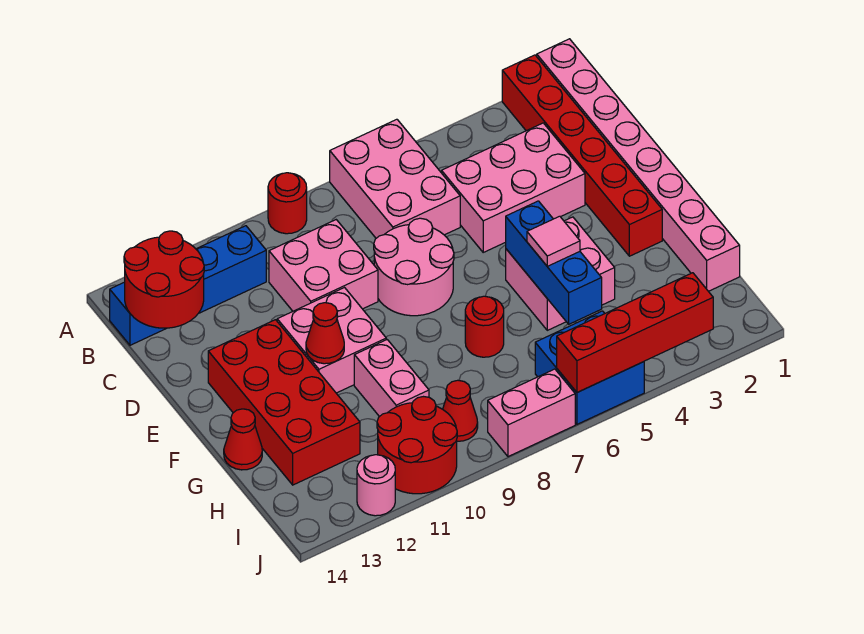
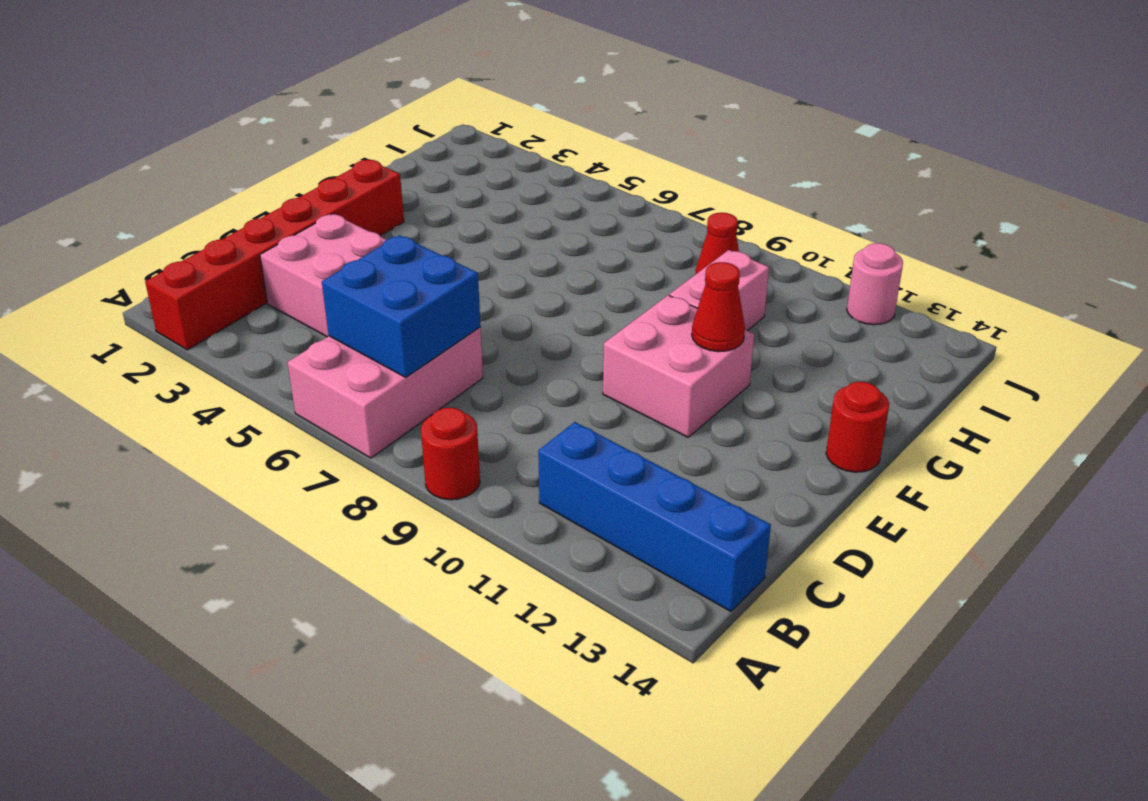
blue brick B6:C7 level 2 -> blue brick I5:J6 level 1
red round brick F14 level 1 -> red round brick G7 level 1
none -> pink brick A1:H1 level 1
none -> pink brick C9:D10 level 1
none -> pink round brick D7:E8 level 1

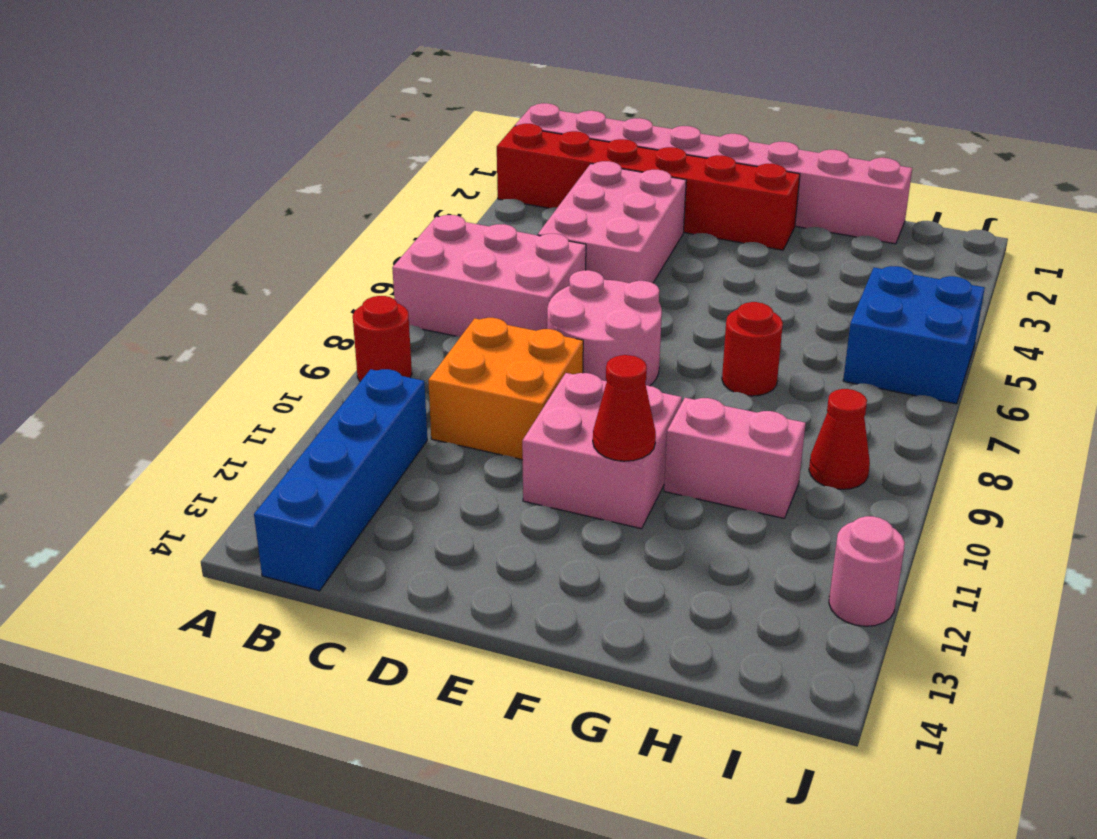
orange brick C9:D10 level 1 -> pink brick C9:D10 level 1
none -> red brick E12:H13 level 1
none -> pink brick F4:G5 level 1
none -> red cone G14 level 1

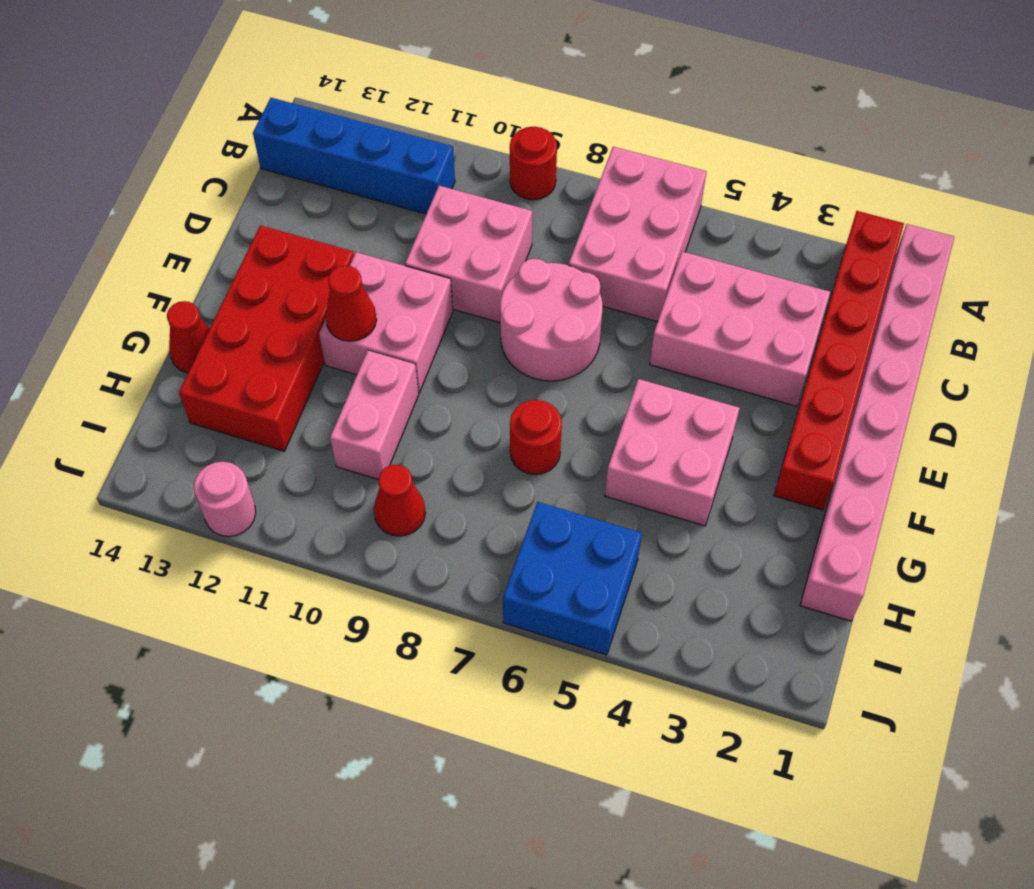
none -> red round brick I10:J11 level 1
none -> pink brick J7:J8 level 1
none -> red round brick B13:C14 level 2

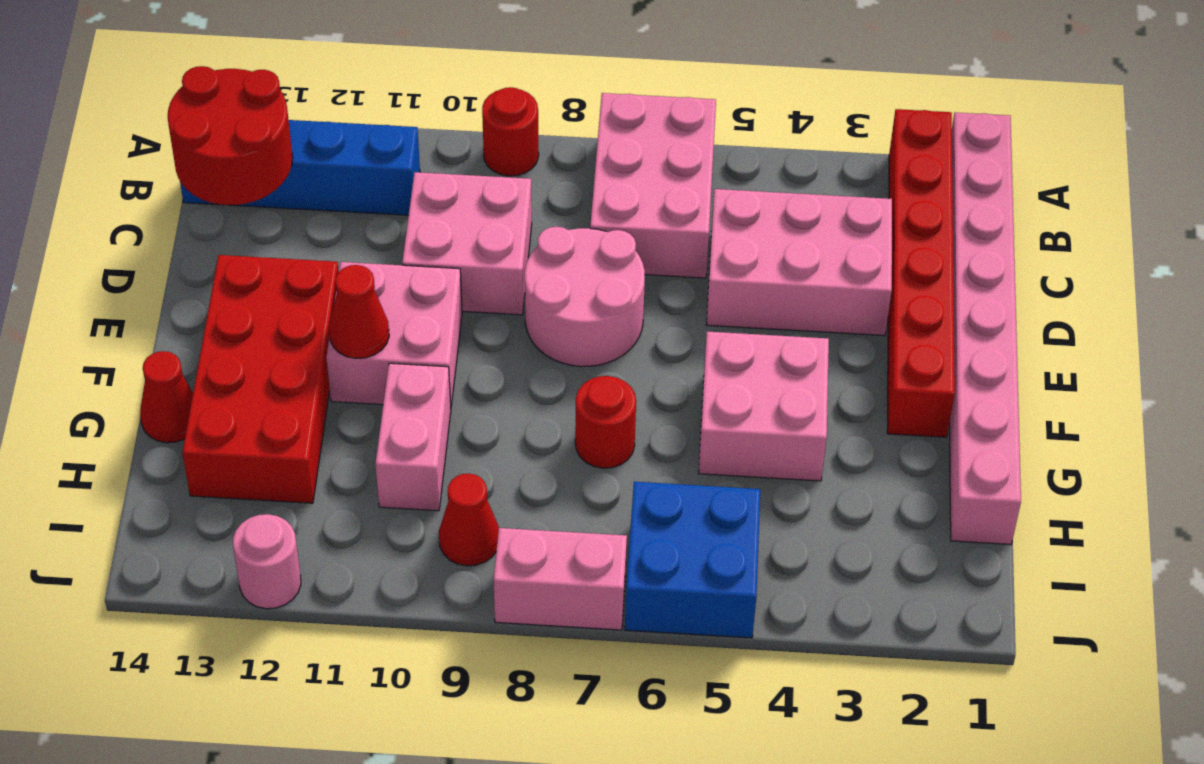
none -> red round brick I10:J11 level 1
none -> blue brick F5:H5 level 2
none -> red brick J3:J6 level 2

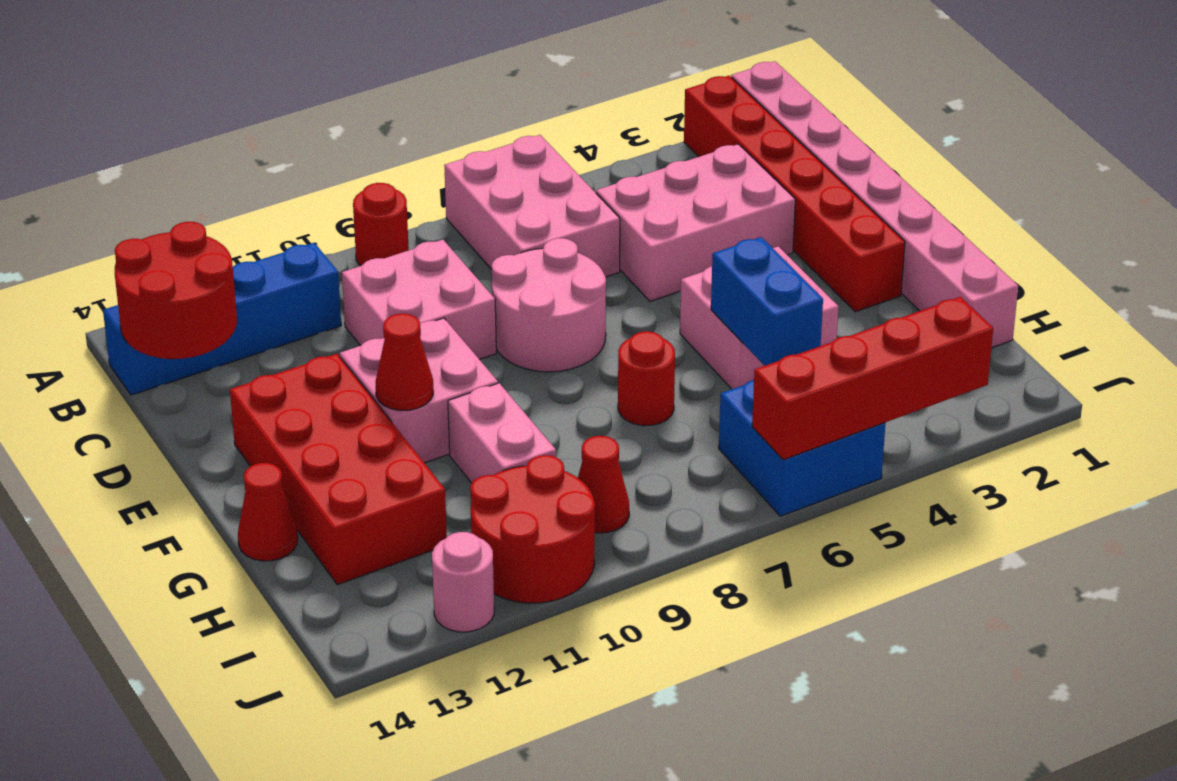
blue brick G5:H5 level 2 -> blue brick F5:H5 level 2
none -> pink brick J7:J8 level 1
none -> pink tile G5 level 3

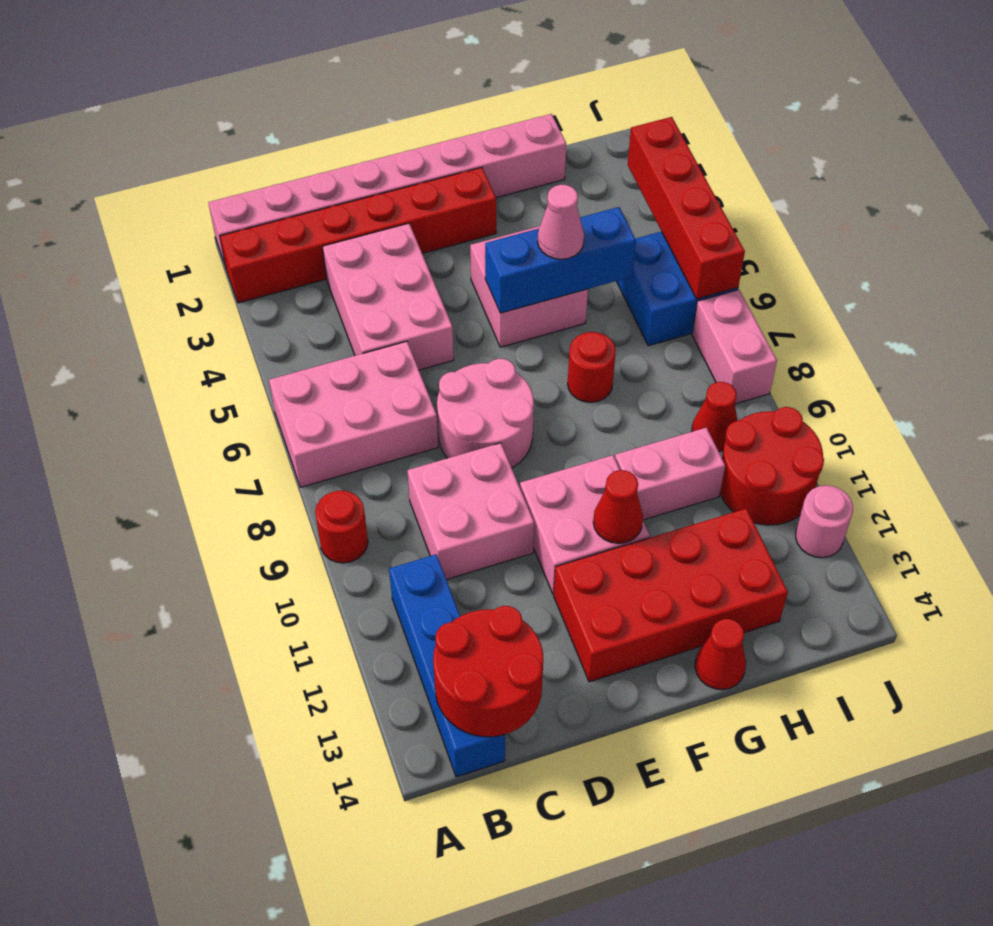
pink cone G5 level 3 -> pink tile G5 level 3

